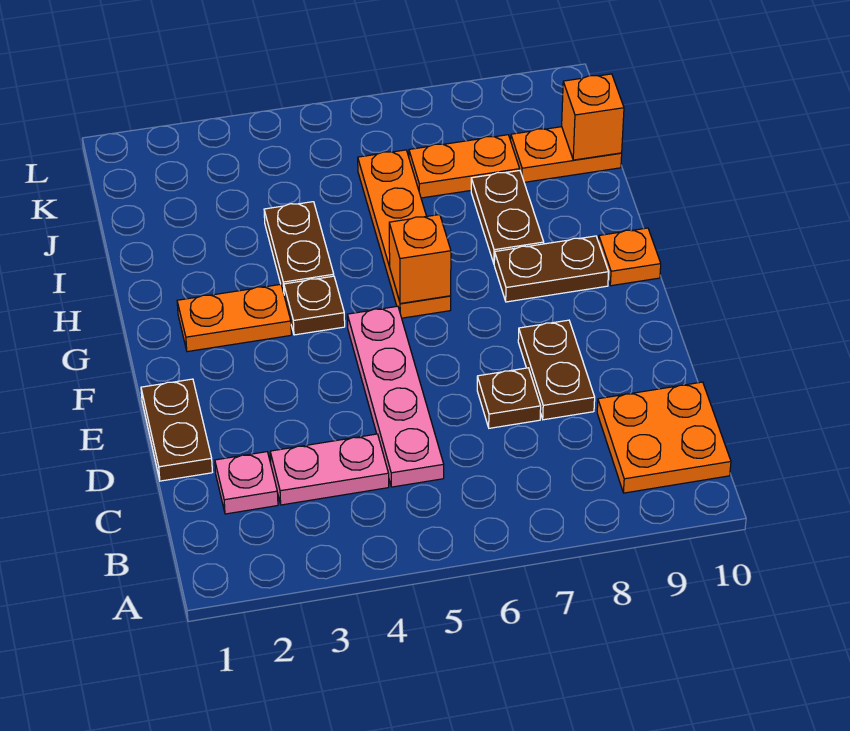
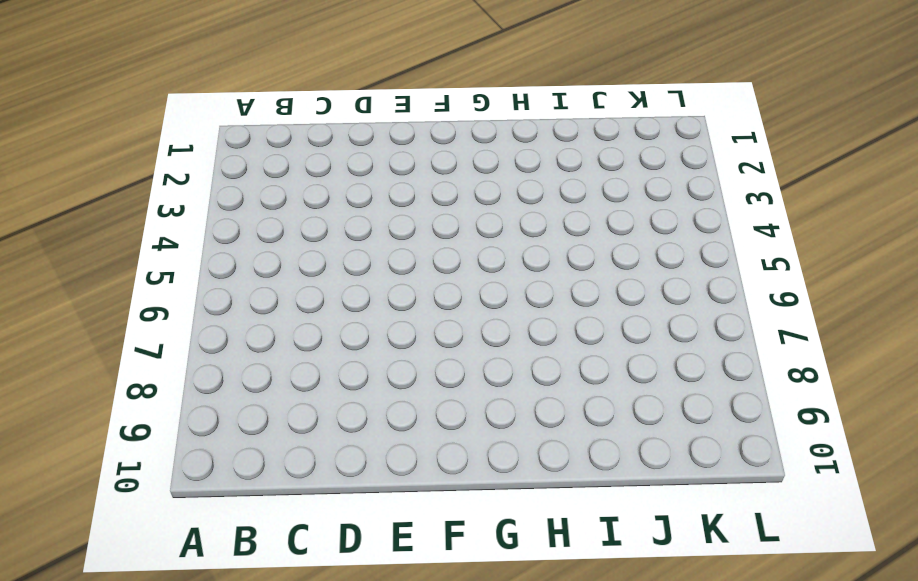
none -> orange plate B9:C10 level 1
none -> pink plate C2 level 1
none -> pink plate C3:C4 level 1

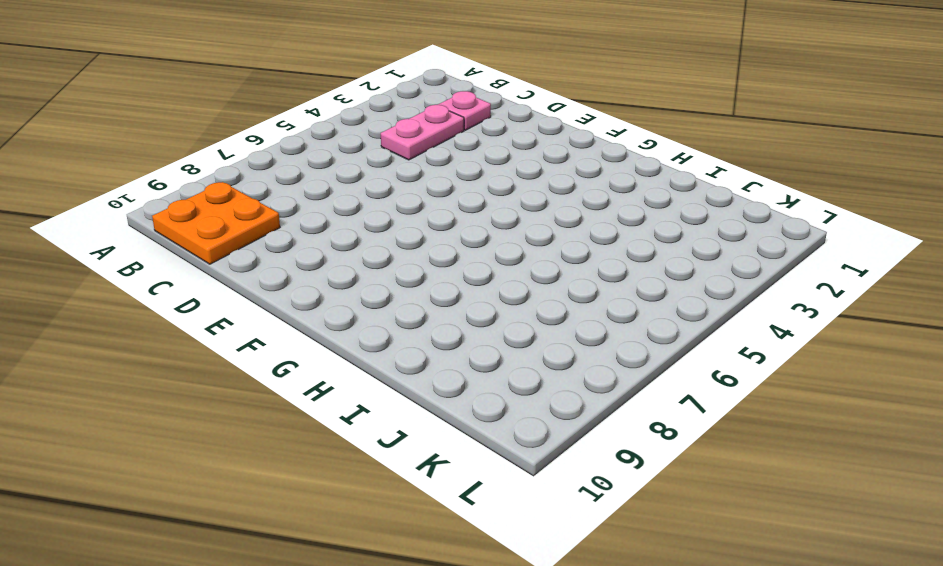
none -> pink plate C5:F5 level 1
none -> brown plate D1:E1 level 1
none -> brown plate D7 level 1

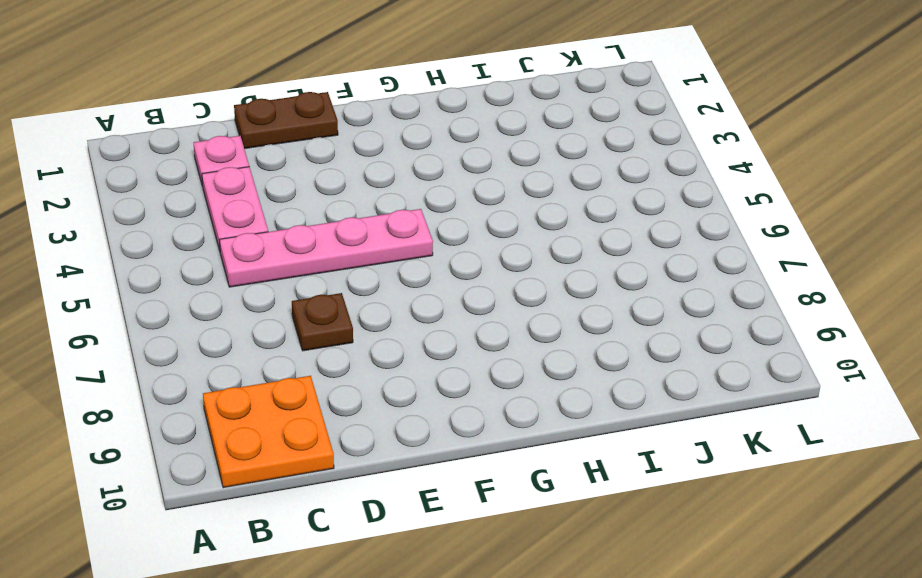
none -> brown plate D8:E8 level 1
none -> orange plate G2:G3 level 1
none -> brown plate G4 level 1

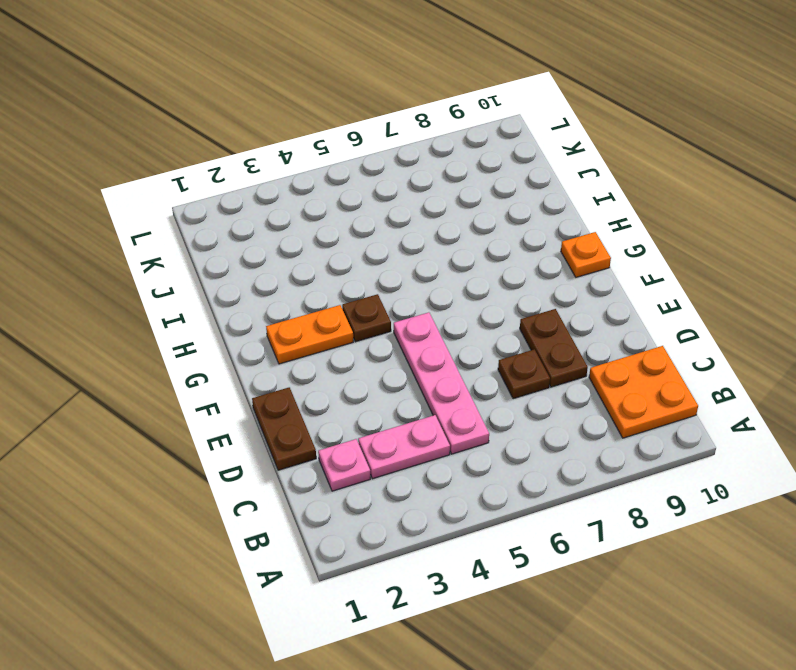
none -> orange plate G6:J6 level 1
none -> brown plate G8:G9 level 1
none -> brown plate H4:I4 level 1

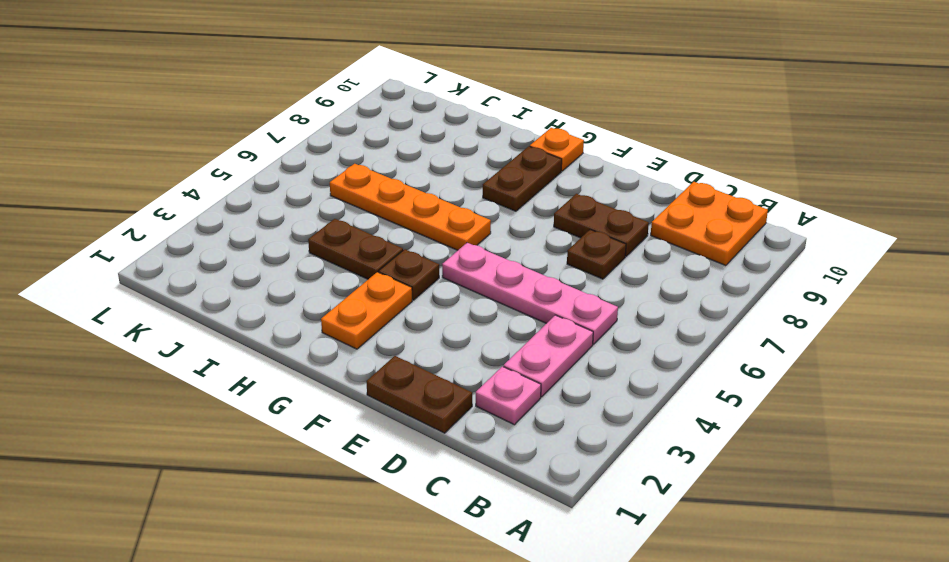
none -> brown plate H8:I8 level 1
none -> orange plate J7:J8 level 1
none -> orange plate J9:J10 level 1

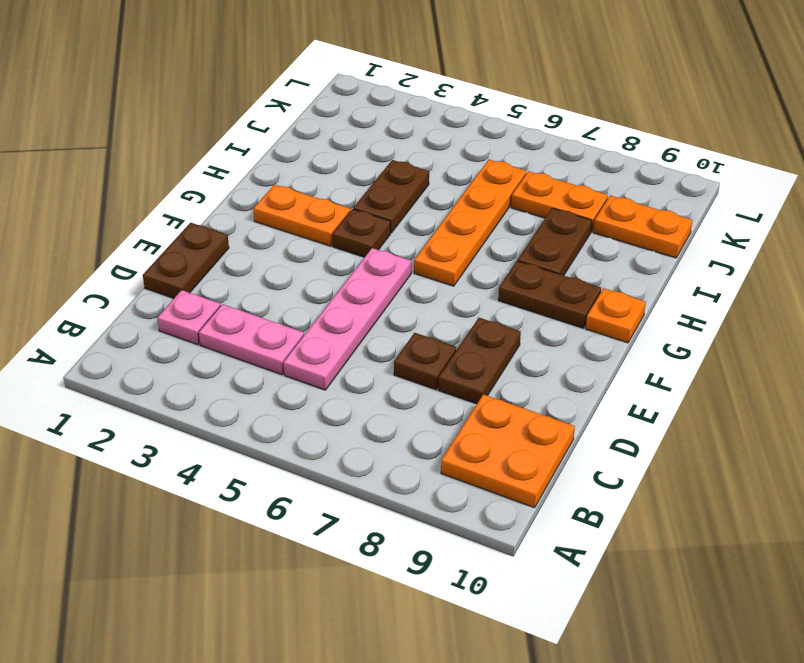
none -> orange brick G6 level 2
none -> orange brick J10 level 2

